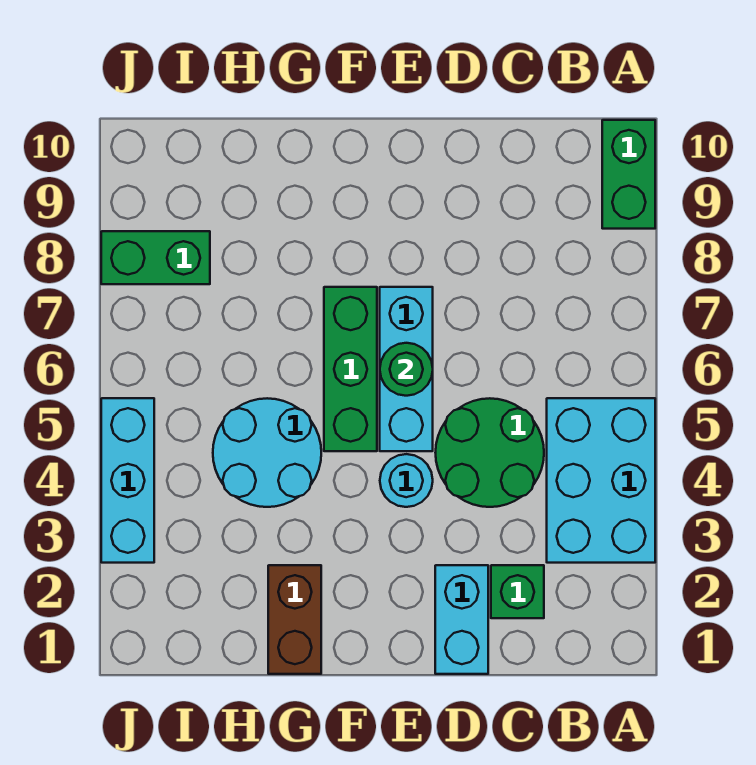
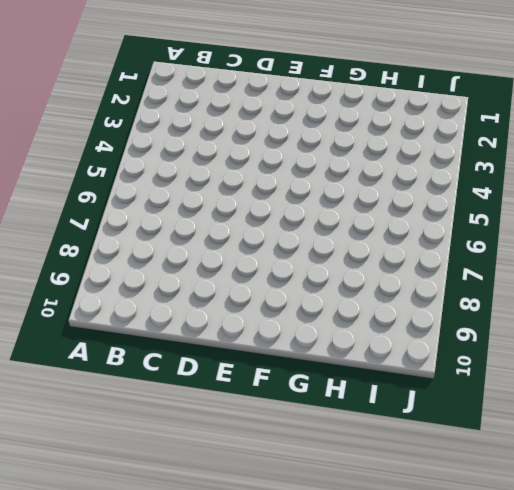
none -> cyan brick A3:B5 level 1
none -> green brick A9:A10 level 1
none -> green brick C2 level 1

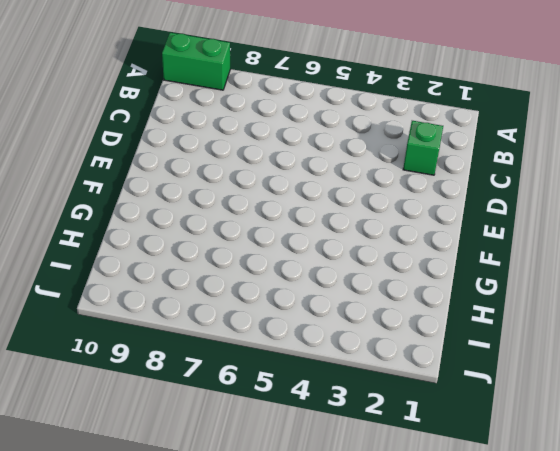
none -> cyan brick A3:B5 level 1
none -> green round brick C4:D5 level 1
none -> cyan brick D1:D2 level 1

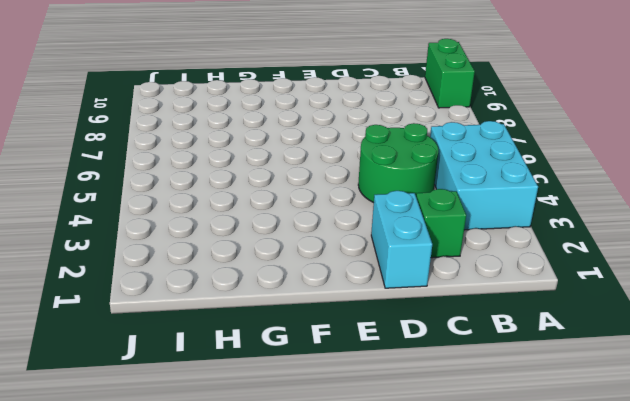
none -> cyan round brick E4 level 1
none -> cyan brick E5:E7 level 1
none -> green brick F5:F7 level 1

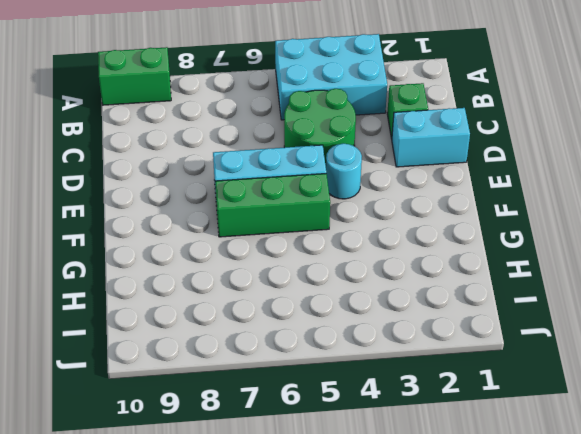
none -> brown brick G1:G2 level 1
none -> cyan round brick G4:H5 level 1
none -> green brick I8:J8 level 1

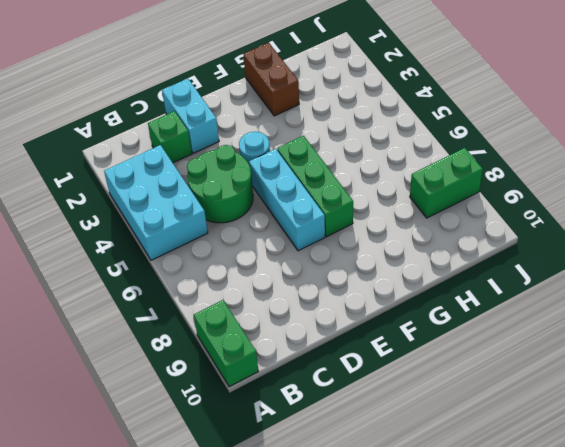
none -> cyan round brick G4:H5 level 1
none -> cyan brick J3:J5 level 1
none -> green round brick E6 level 2

